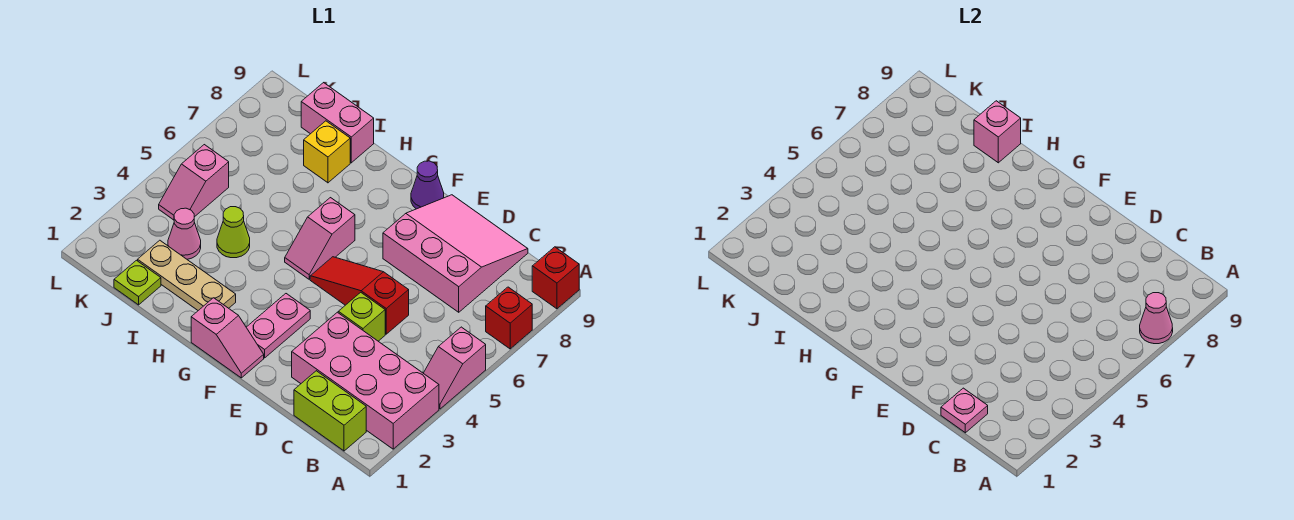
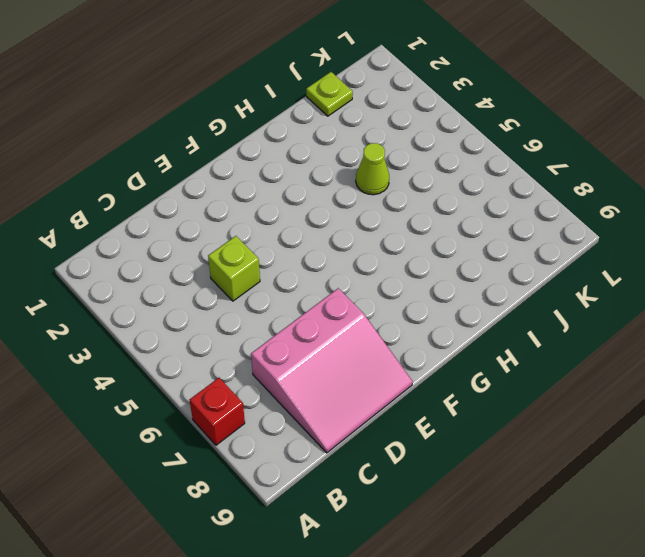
none -> pink brick A2:D3 level 1
none -> pink slope A4:A5 level 1 top 5
none -> red brick A9 level 1

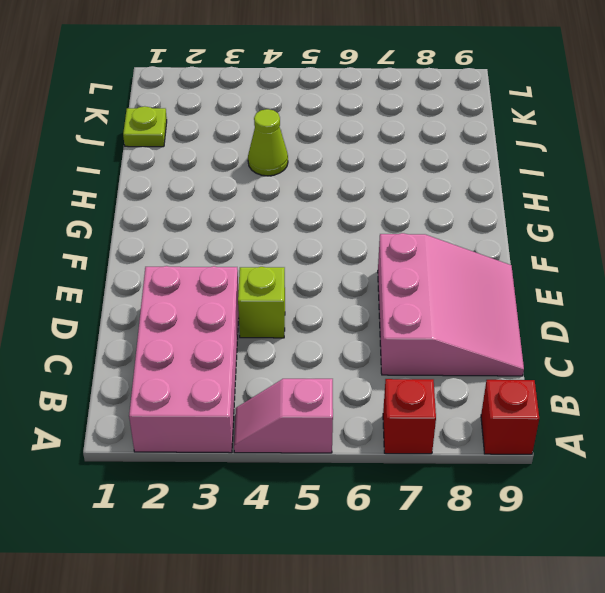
none -> lime brick B1:C1 level 1
none -> red slope D5:F5 level 1 top D
none -> pink slope F1:G1 level 1 top G

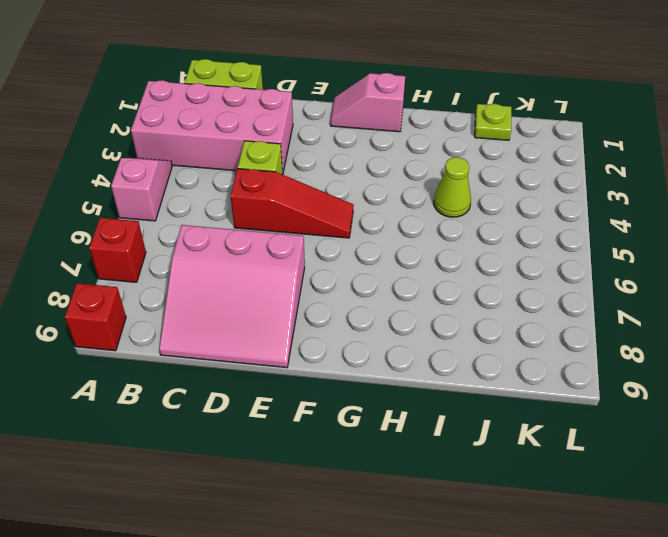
none -> pink plate F2:F3 level 1
none -> purple cone F9 level 1
none -> pink slope G5:G6 level 1 top 6

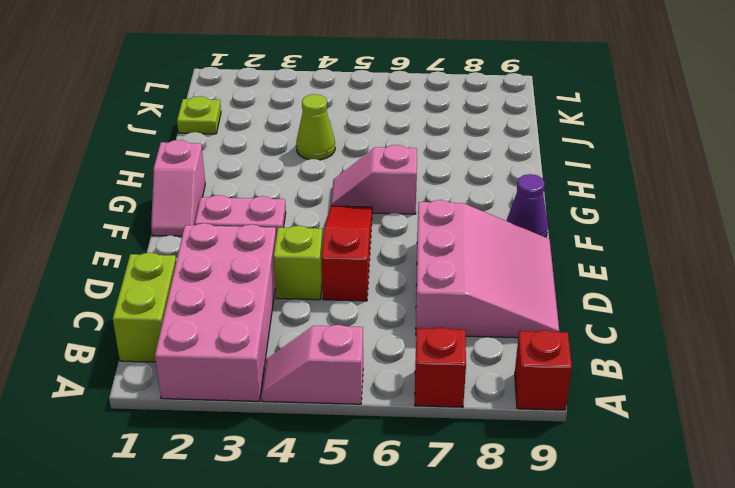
none -> tan plate H2:J2 level 1
none -> yellow brick I8 level 1
none -> pink brick I9:J9 level 1

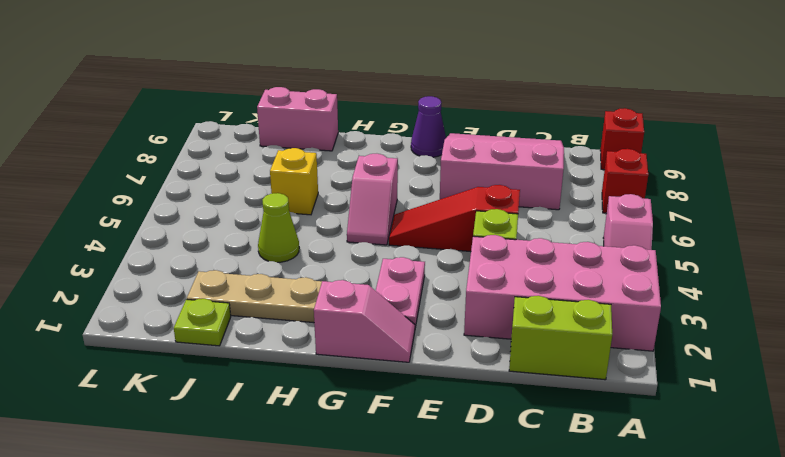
yellow brick I6 level 1 -> yellow brick I8 level 1
none -> pink cone J3 level 1
none -> pink slope K4:K5 level 1 top 5
none -> pink cone A7 level 2

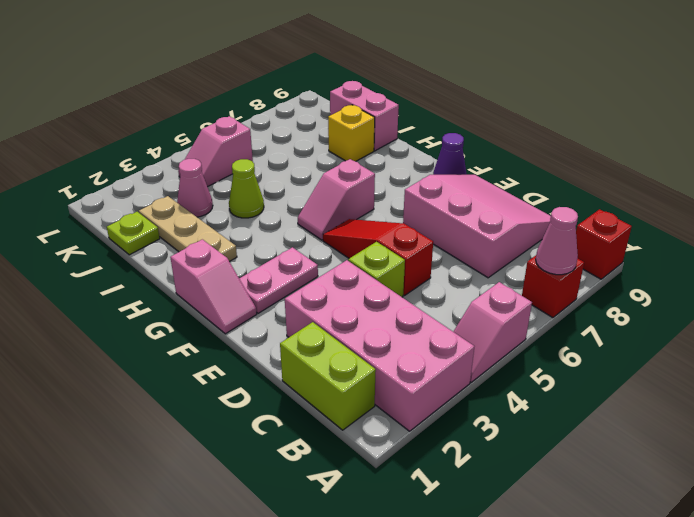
none -> pink plate C1 level 2
none -> pink brick I9 level 2

